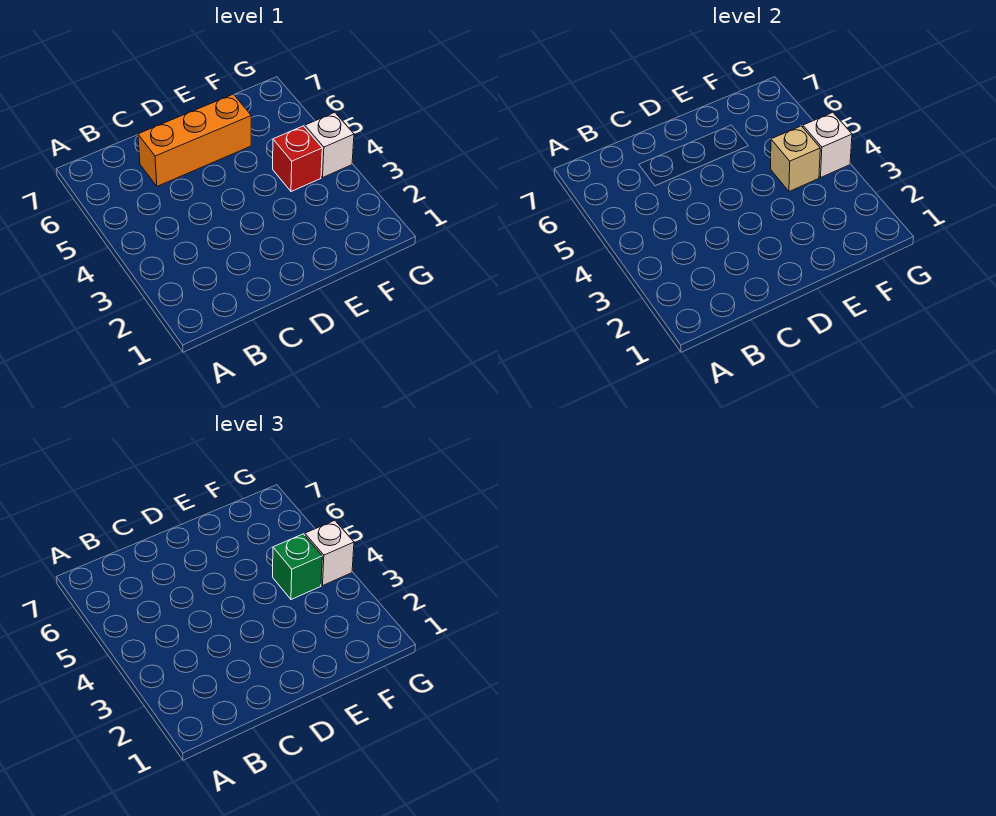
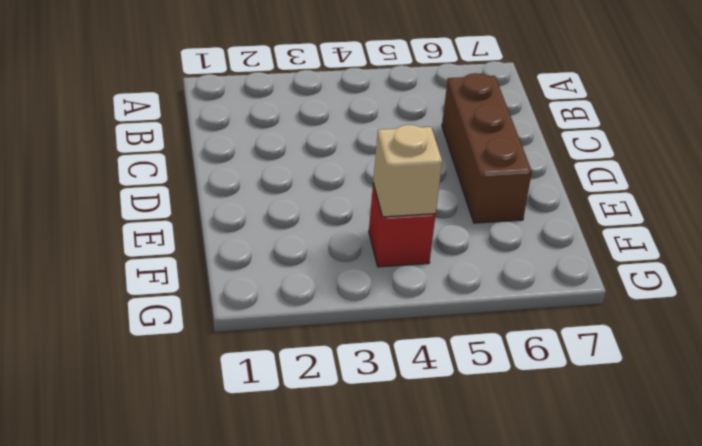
brown brick C6:E6 level 1 -> orange brick C6:E6 level 1
none -> white brick G4 level 1
none -> white brick G4 level 2

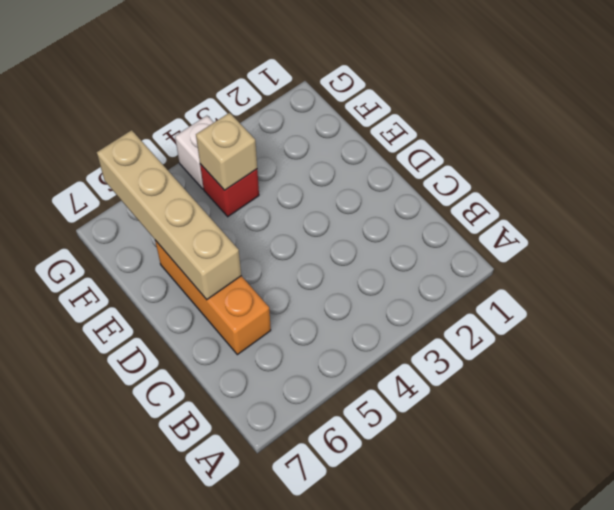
tan brick D6:G6 level 2 -> none
none -> white brick G4 level 2
none -> green brick F4 level 3

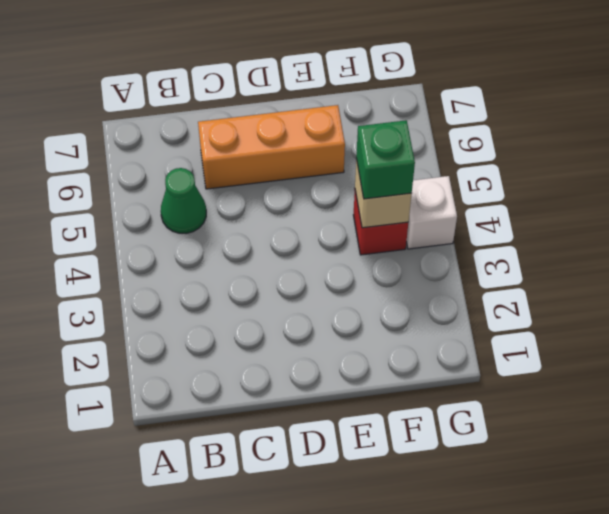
green cone B5 level 1 -> none
none -> white brick G4 level 2
none -> white brick G4 level 3

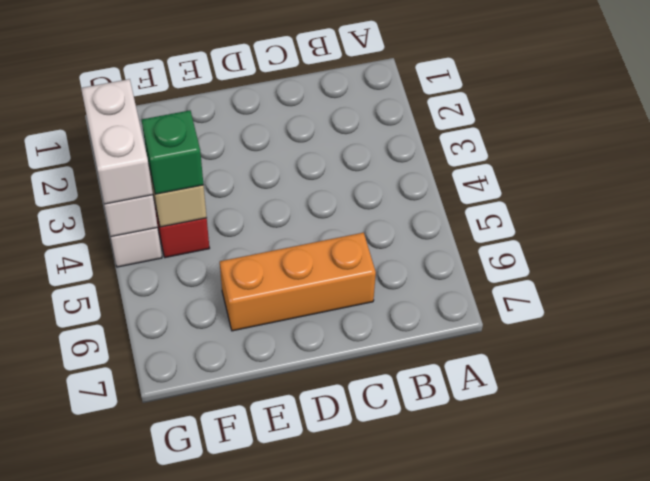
white brick G3:G4 level 3 -> white brick G4 level 3

